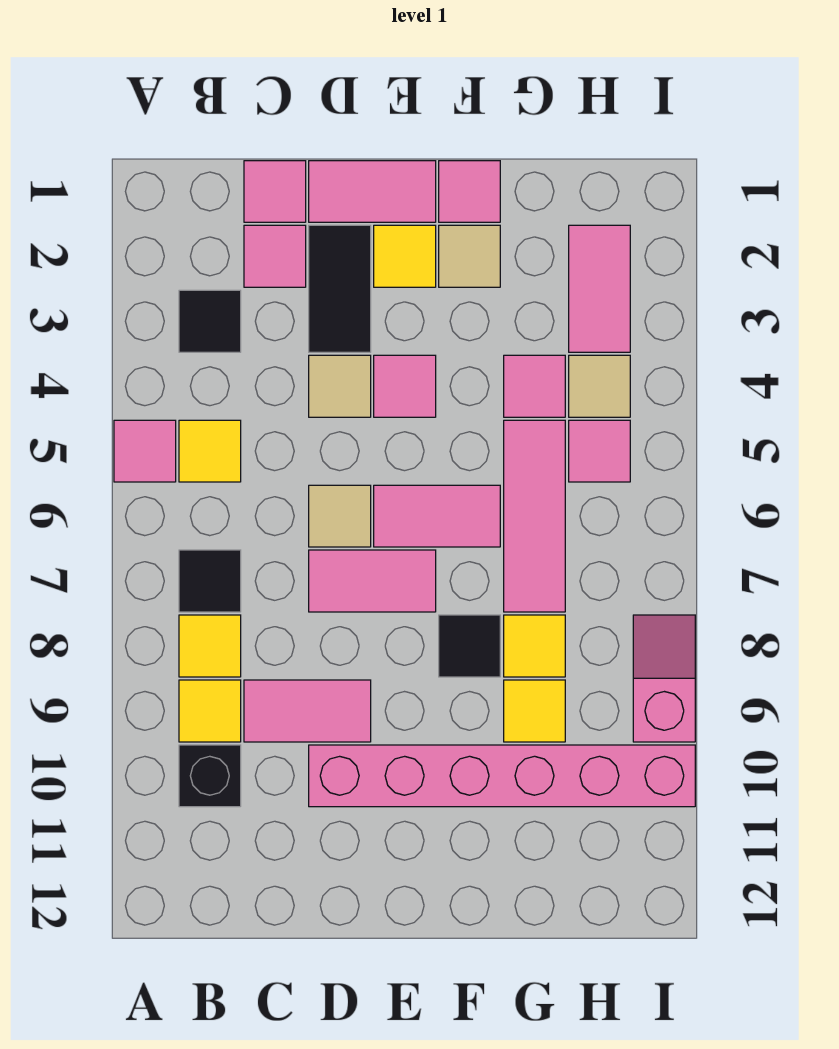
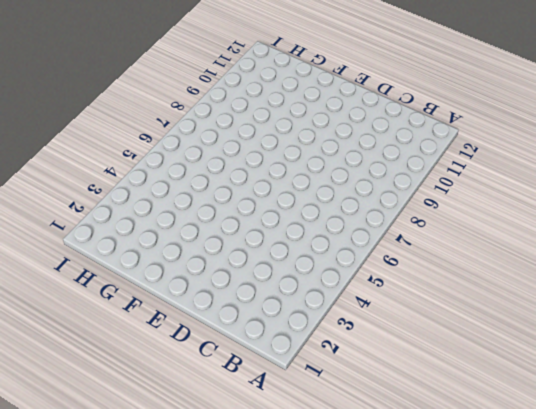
none -> pink tile A5 level 1
none -> black tile B3 level 1
none -> yellow tile B5 level 1
none -> black tile B7 level 1

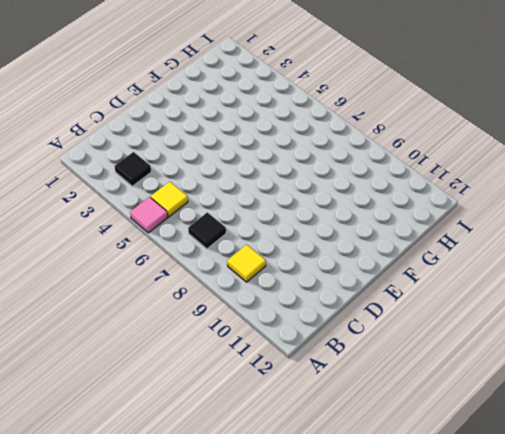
none -> yellow tile B8 level 1
none -> black brick B10 level 1
none -> pink tile C1 level 1
none -> pink tile C2 level 1

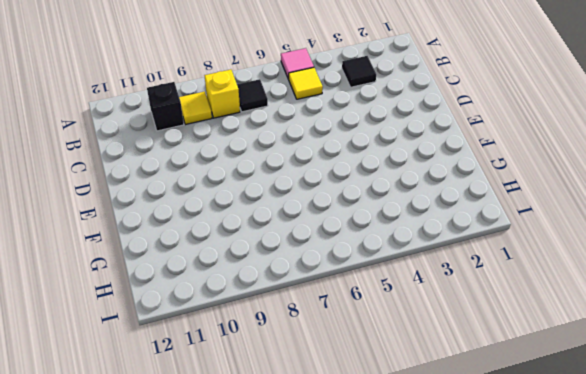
yellow brick B8 level 1 -> yellow tile B8 level 1
none -> pink tile C1 level 1
none -> pink tile C2 level 1
none -> pink tile C9:D9 level 1
none -> pink tile D1:E1 level 1

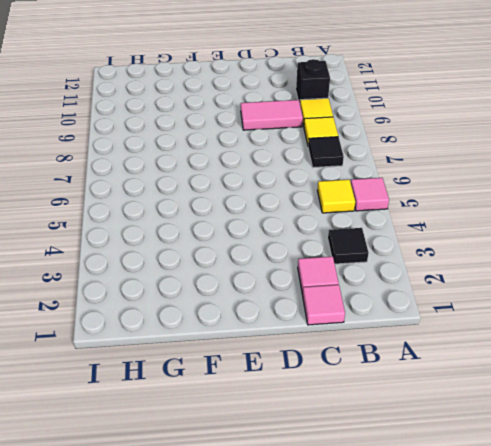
none -> pink tile D1:E1 level 1
none -> black tile D2:D3 level 1
none -> tan tile D4 level 1
none -> tan tile D6 level 1

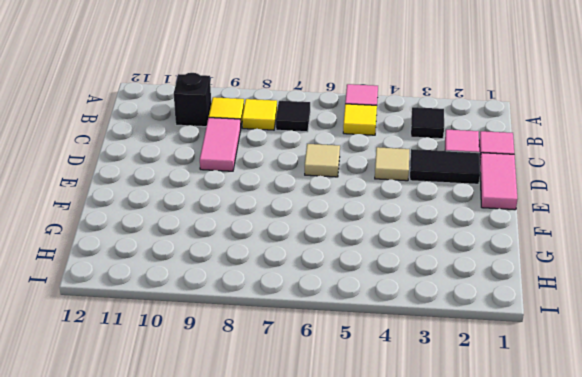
none -> pink tile D7:E7 level 1
none -> pink brick D10:I10 level 1
none -> yellow tile E2 level 1
none -> pink tile E4 level 1

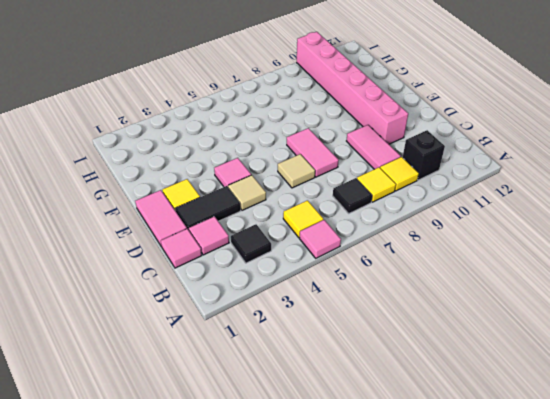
none -> pink tile E6:F6 level 1
none -> pink tile F1 level 1
none -> tan tile F2 level 1
none -> black tile F8 level 1

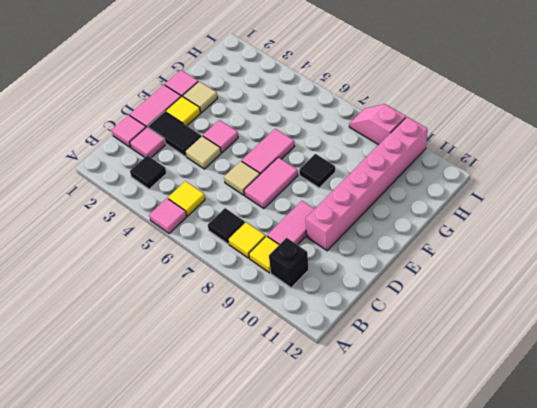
none -> pink tile G4 level 1
none -> pink tile G5:G7 level 1
none -> yellow tile G8 level 1
none -> yellow tile G9 level 1

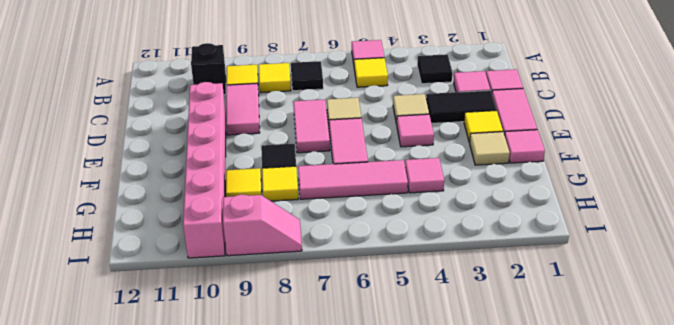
none -> pink tile H2:H3 level 1
none -> tan tile H4 level 1
none -> pink tile H5 level 1

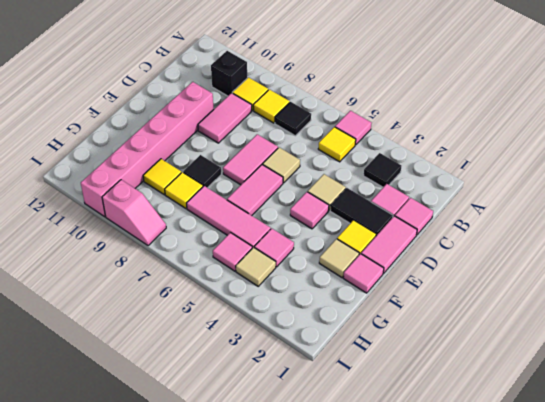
none -> pink tile H2:H3 level 1

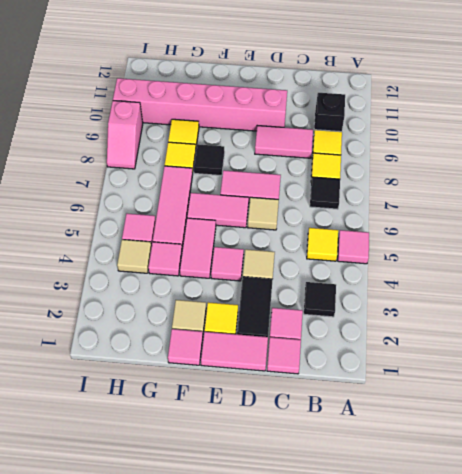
pink tile F4:F5 level 1 -> pink tile H2:H3 level 1

